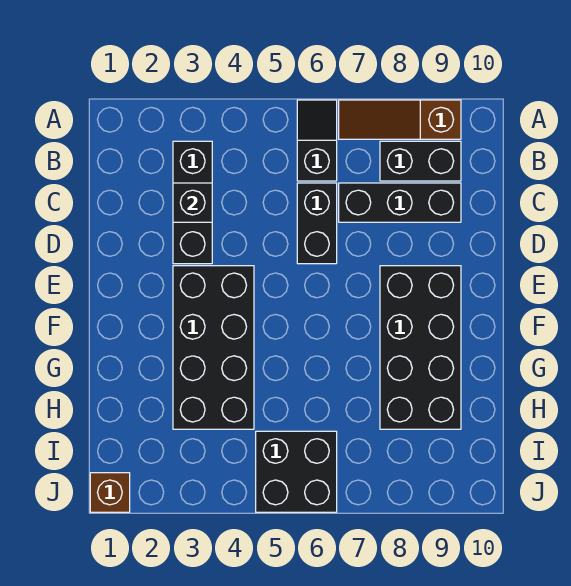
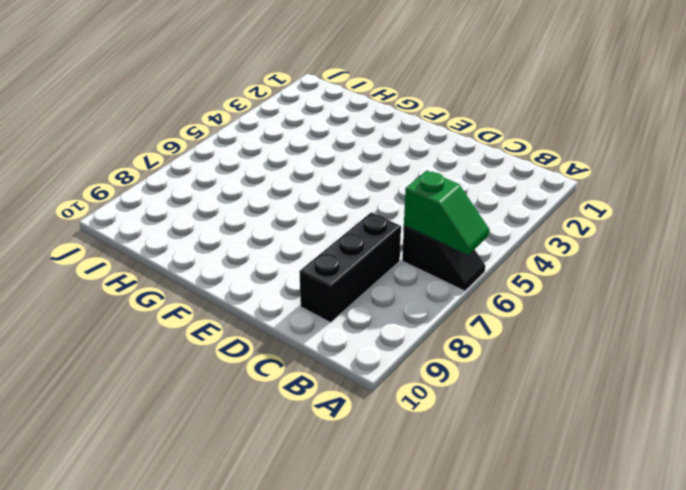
green slope A6:B6 level 2 top B -> none
none -> brown slope A7:A9 level 1 top 9
none -> black brick B3:D3 level 1

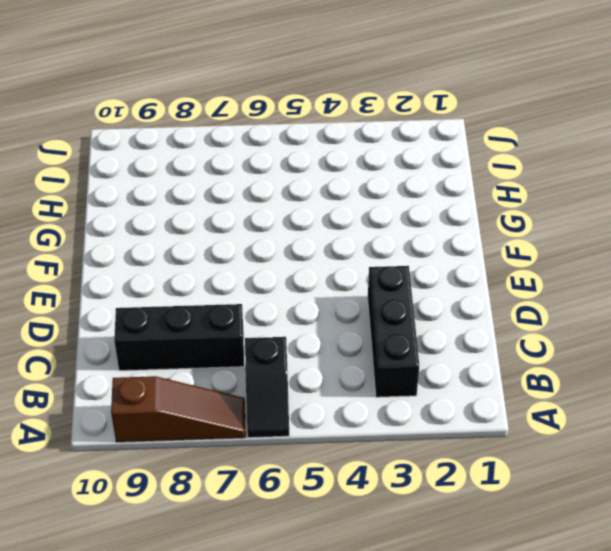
none -> black brick B8:B9 level 1
none -> black brick C6:D6 level 1

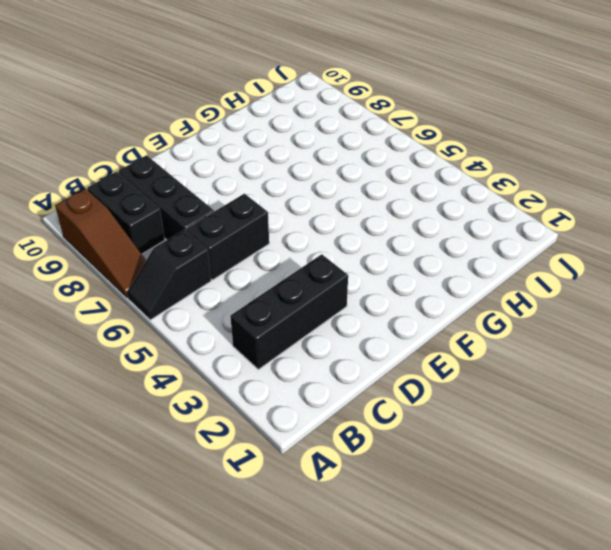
none -> black brick E3:H4 level 1
none -> black brick E8:H9 level 1

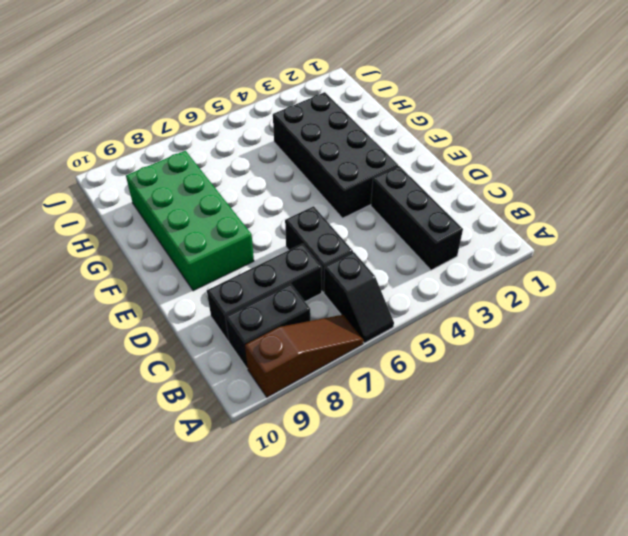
green brick E8:H9 level 1 -> black brick E8:H9 level 1
none -> black brick I5:J6 level 1
none -> brown brick J1 level 1

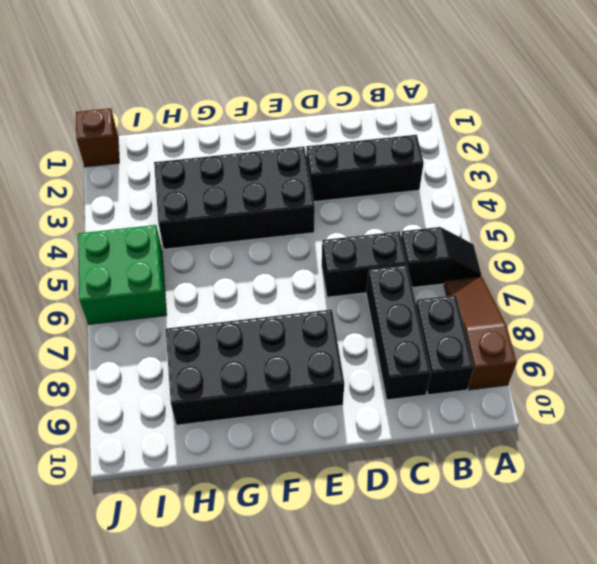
green brick I5:J6 level 1 -> black brick I5:J6 level 1
none -> black brick C3 level 2

